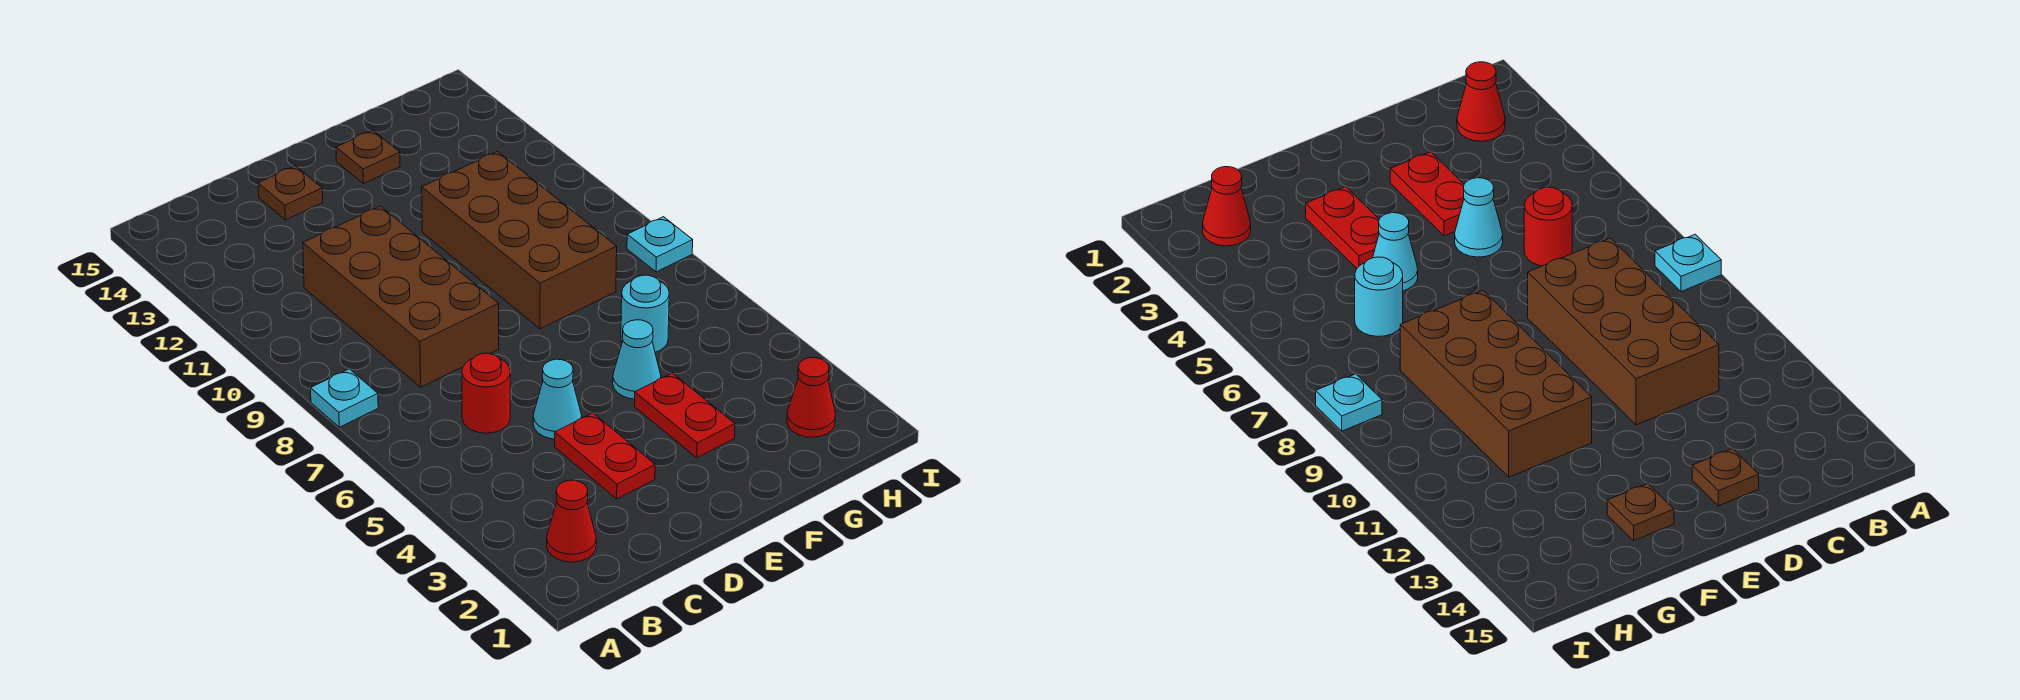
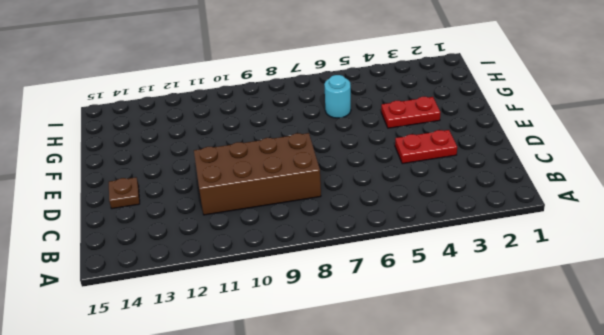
none -> cyan plate A8 level 1
none -> red cone B2 level 1
none -> red round brick C6 level 1

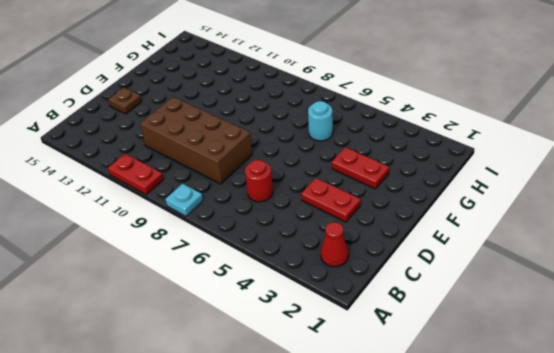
red plate A10:A11 level 1 -> none
none -> cyan cone D5 level 1
none -> cyan cone F5 level 1
none -> brown brick F8:G11 level 1

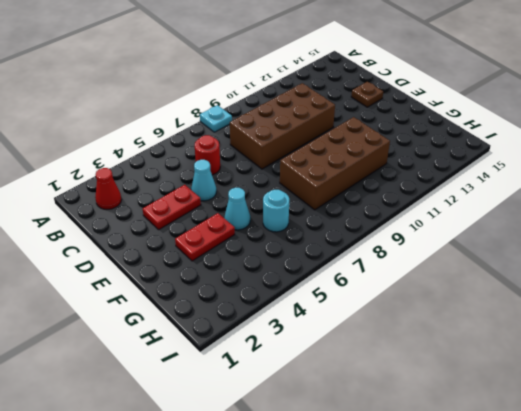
none -> brown plate F14 level 1
none -> red cone H2 level 1
none -> cyan plate I8 level 1

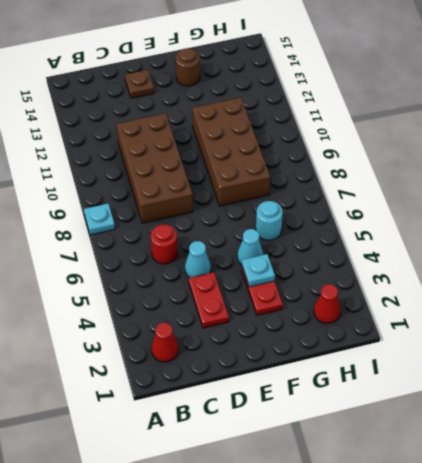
cyan plate F4 level 2 -> cyan plate I8 level 1
brown round brick F14 level 1 -> brown plate F14 level 1

